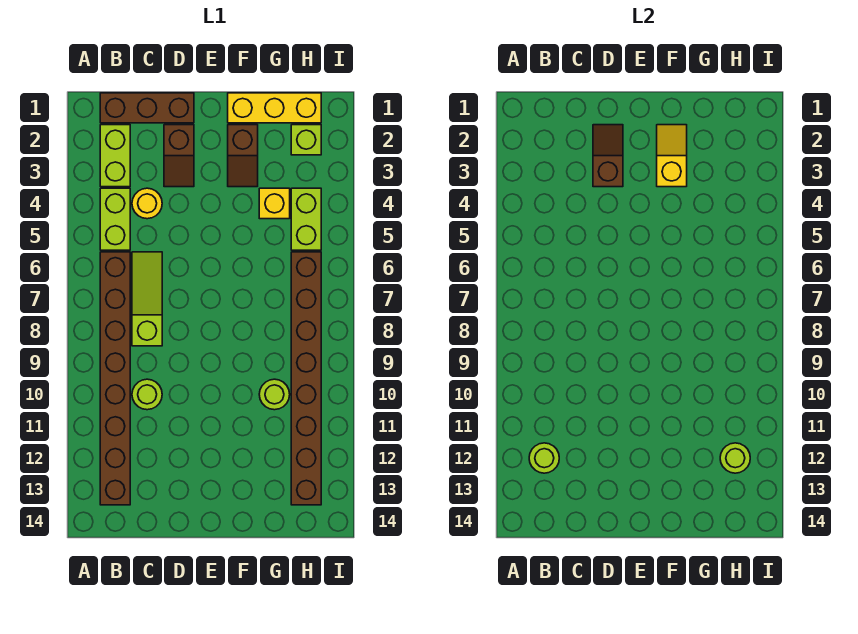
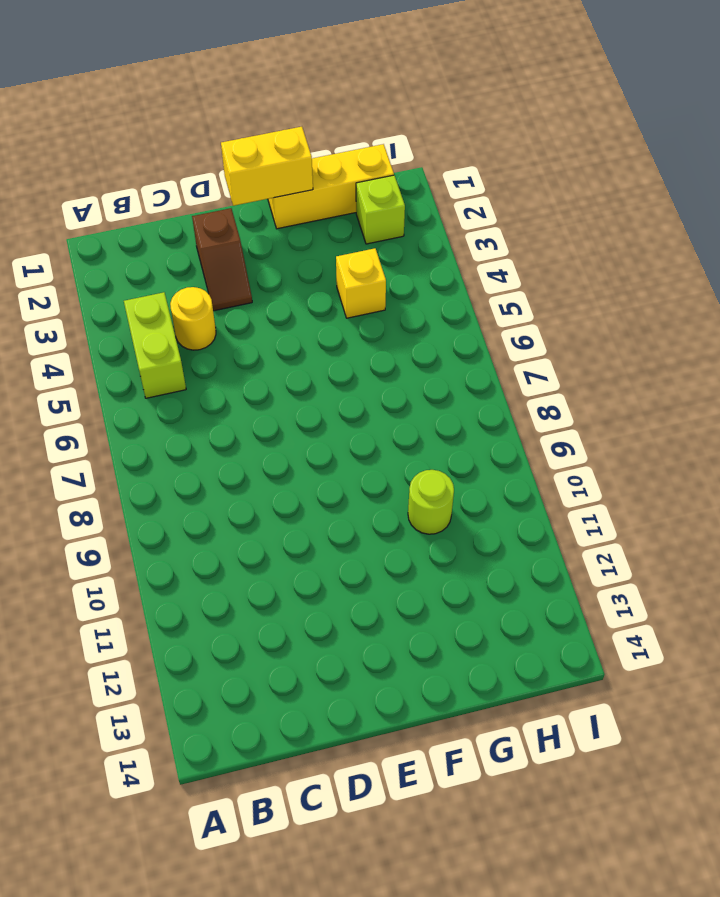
yellow brick E1:F1 level 2 -> none
none -> brown brick B1:D1 level 1
none -> lime brick B2:B3 level 1
none -> brown brick B6:B13 level 1

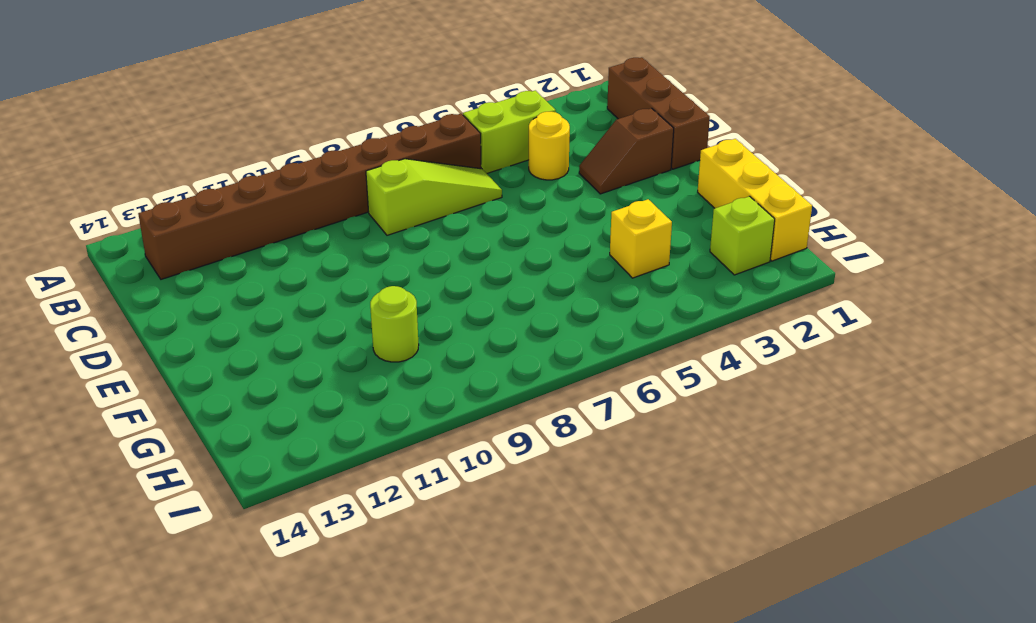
none -> lime brick B2:B3 level 1
none -> lime round brick C10 level 1
none -> brown slope F2:F3 level 1 top 2

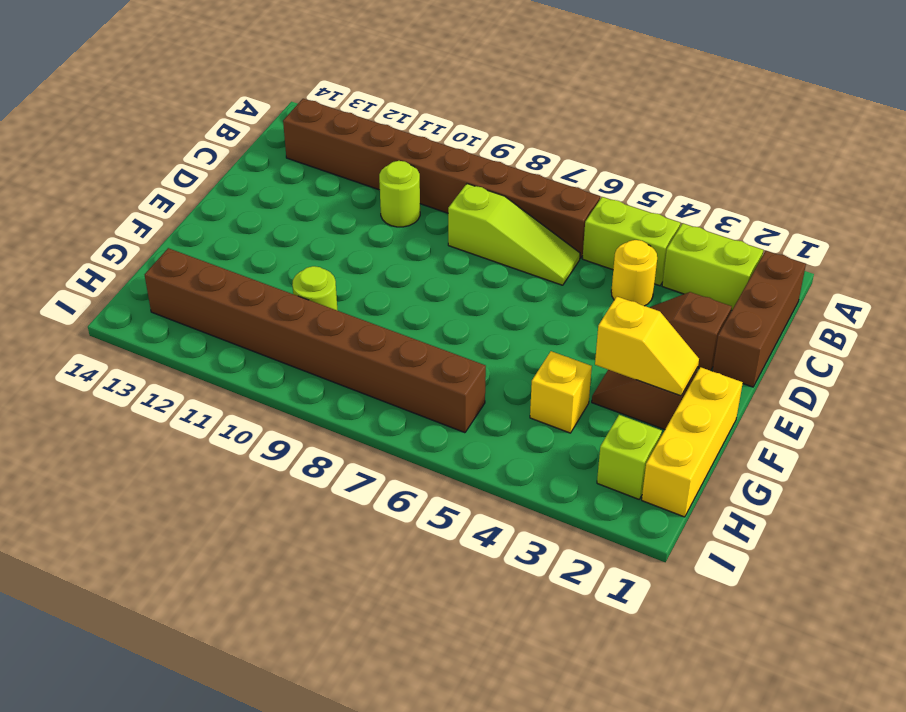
none -> lime brick H4:H5 level 1
none -> lime round brick B12 level 2
none -> brown slope D2:D3 level 2 top 3

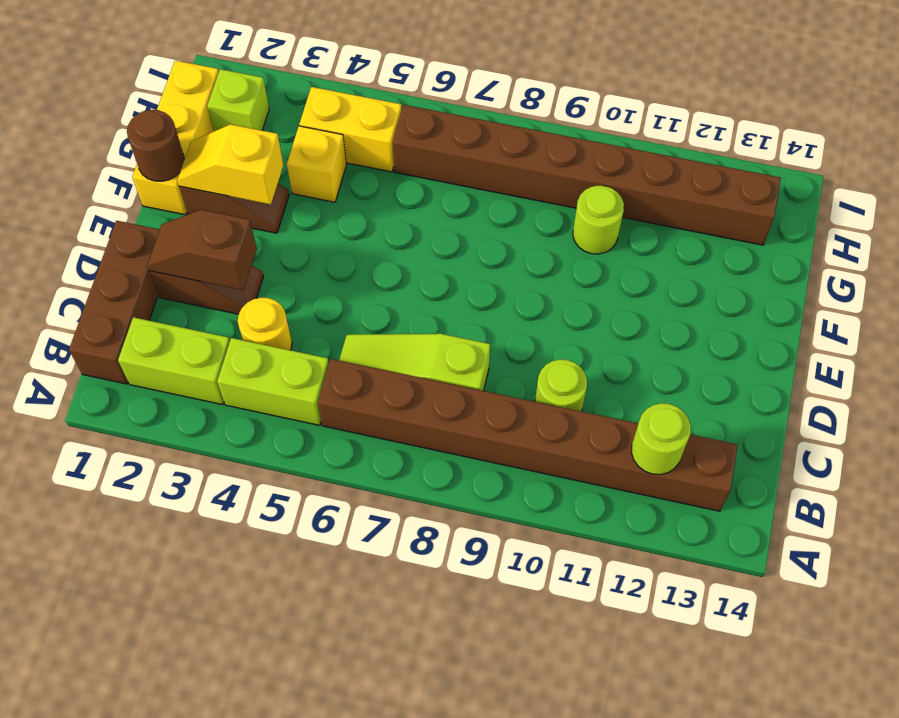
brown round brick F1 level 2 -> none
yellow brick H4:H5 level 1 -> lime brick H4:H5 level 1
none -> lime round brick H12 level 2

